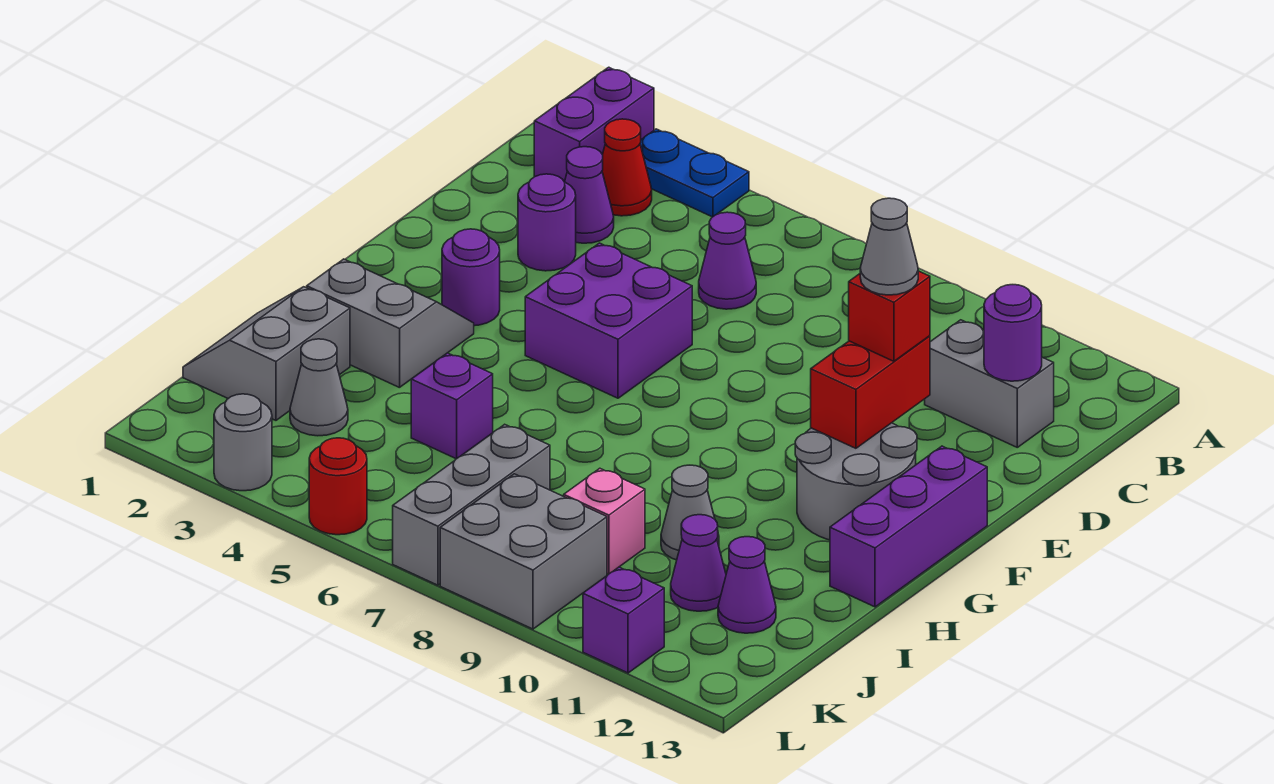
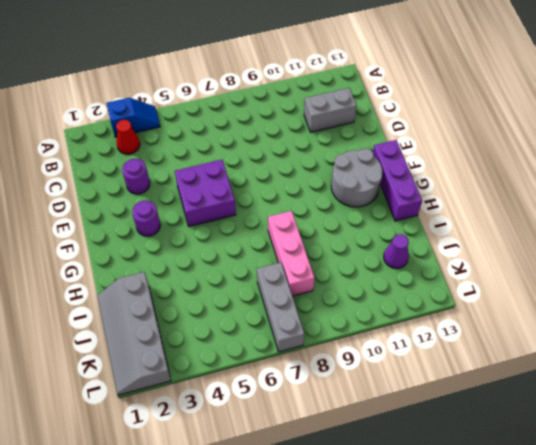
blue slope A3:A4 level 1 top 3 -> blue plate A3:A4 level 1
pink brick H8:J8 level 1 -> none
grey slope I1:L2 level 1 top 2 -> grey slope I1:J2 level 1 top 2
none -> purple brick A2:B2 level 1
none -> purple cone C3 level 1
none -> purple cone C6 level 1

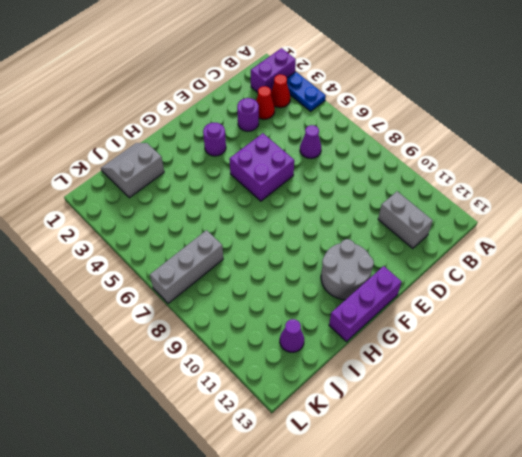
red cone C3 level 1 -> purple cone C3 level 1
none -> grey slope G2:H3 level 1 top H
none -> purple brick I5 level 1
none -> grey cone I10 level 1

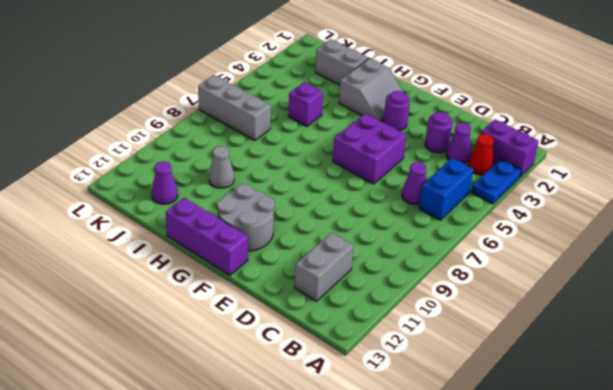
blue brick B5:B6 level 1 -> none
none -> grey cone J3 level 1
none -> pink brick J9 level 1
none -> purple cone J11 level 1

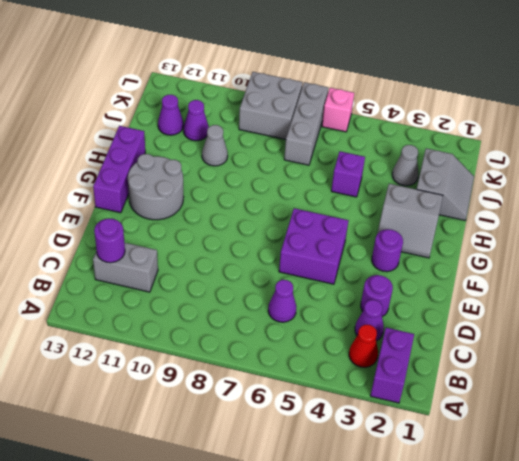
pink brick L6 level 1 -> pink brick J9 level 1
none -> blue plate A3:A4 level 1
none -> grey round brick L3 level 1
none -> red round brick L5 level 1

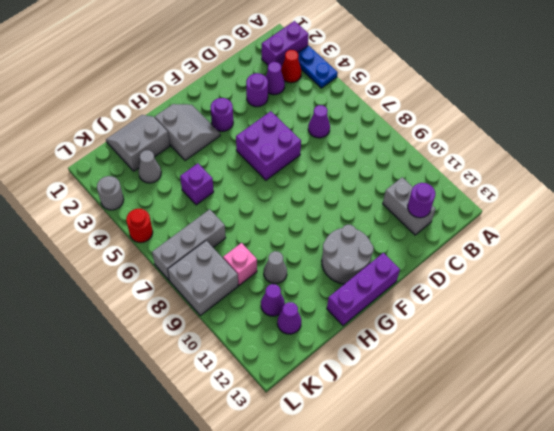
none -> purple brick L11 level 1
none -> red brick E11:F11 level 2
none -> red brick E11 level 3

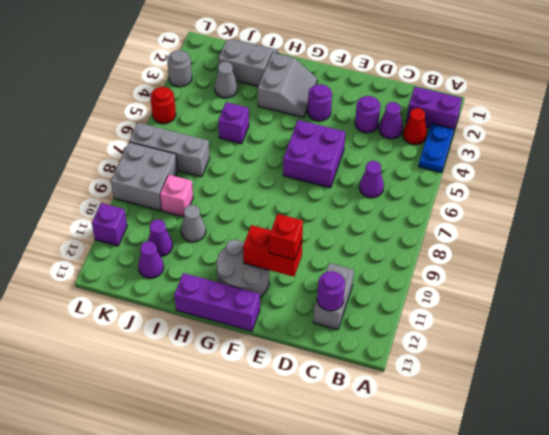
none -> grey cone E11 level 4

